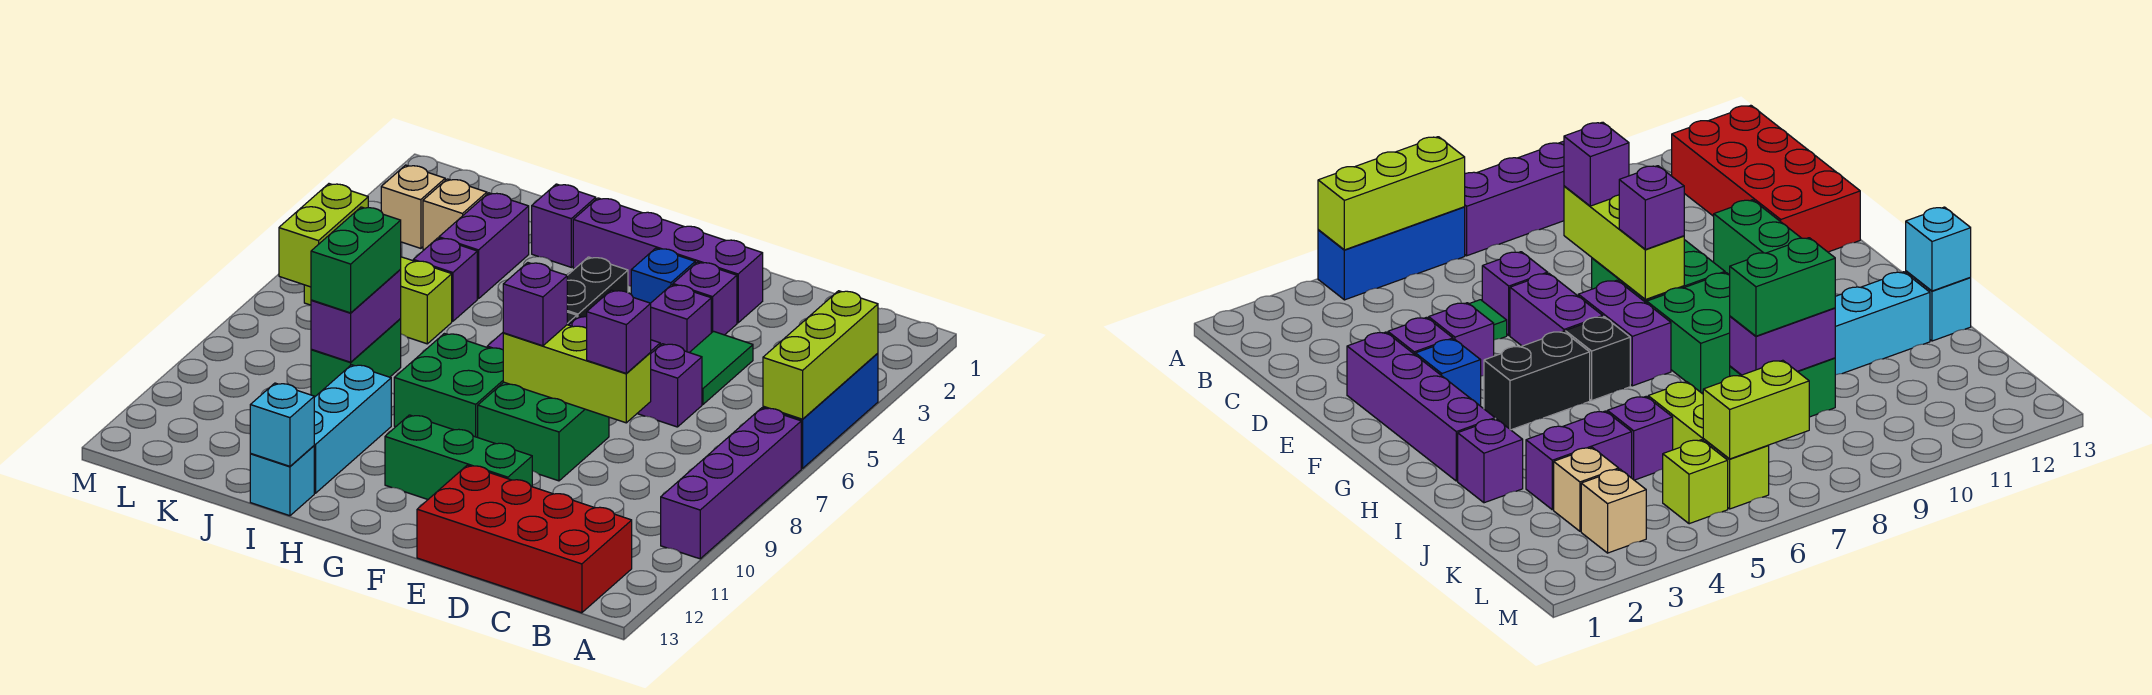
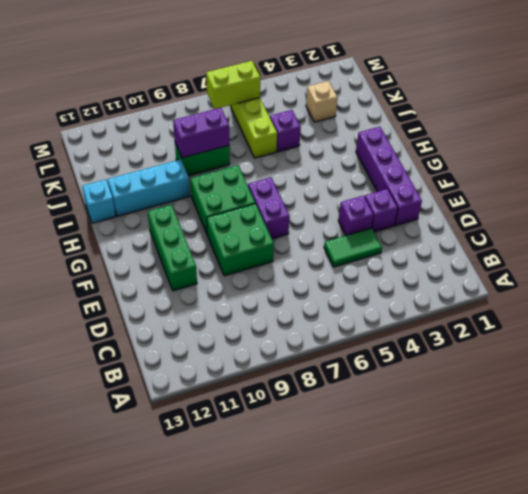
none -> blue brick A4:A6 level 1
none -> purple brick A7:A10 level 1
none -> red brick B12:E13 level 1
none -> purple brick D6 level 1

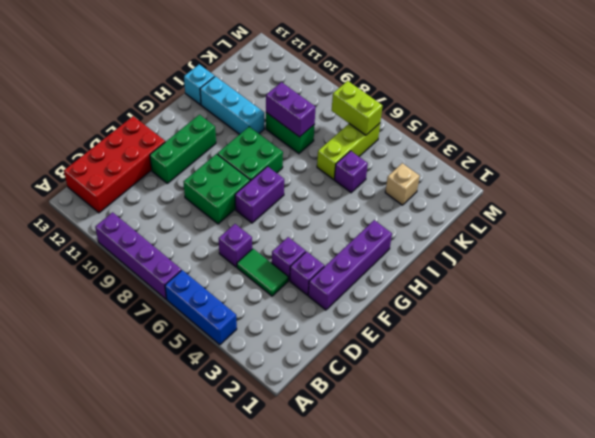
none -> purple brick E6:F6 level 1
none -> blue brick F3 level 1
none -> black brick G4:G5 level 1
none -> black brick G6 level 1

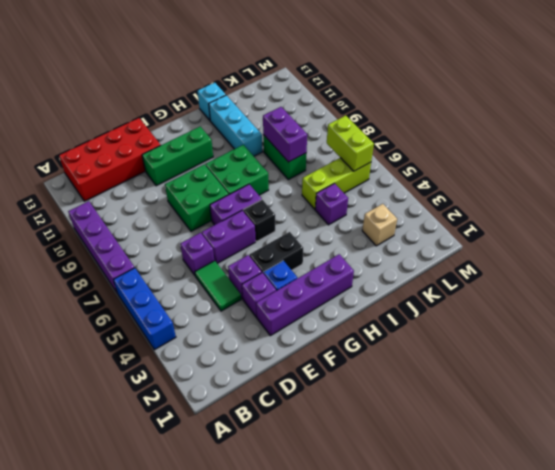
black brick F4:G4 level 1 -> black brick G4:G5 level 1
none -> purple brick I2 level 1
none -> purple brick J3:J4 level 1
none -> tan brick L3 level 1
none -> lime brick L5 level 1

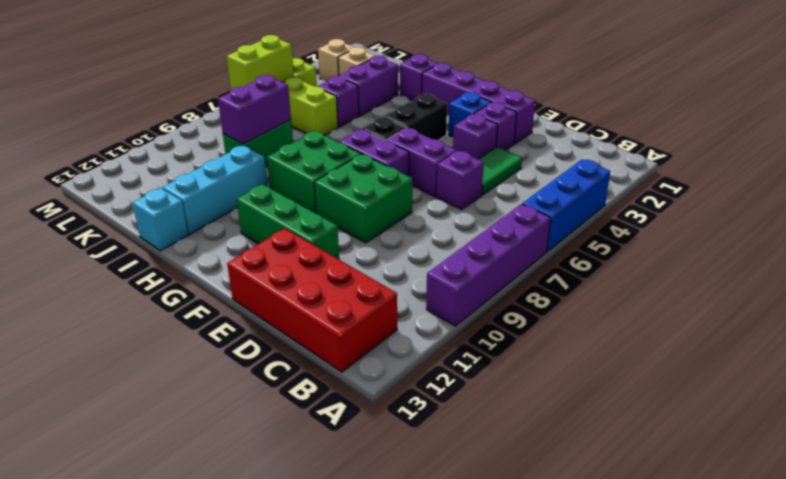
none -> lime brick A4:A6 level 2
none -> lime brick D8:F8 level 2
none -> cyan brick I13 level 2
none -> purple brick D8 level 3

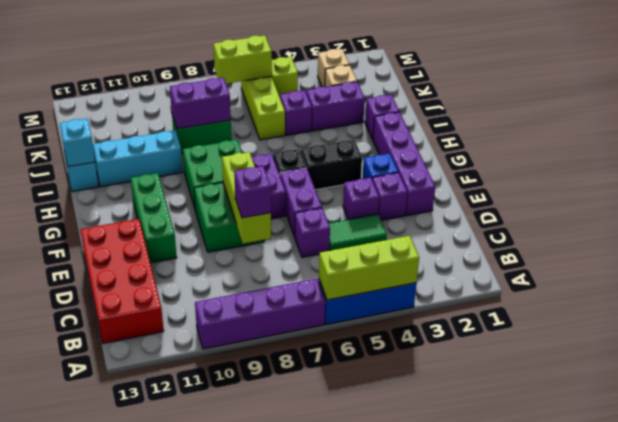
none -> purple brick F8 level 3
none -> green brick J8:J9 level 3

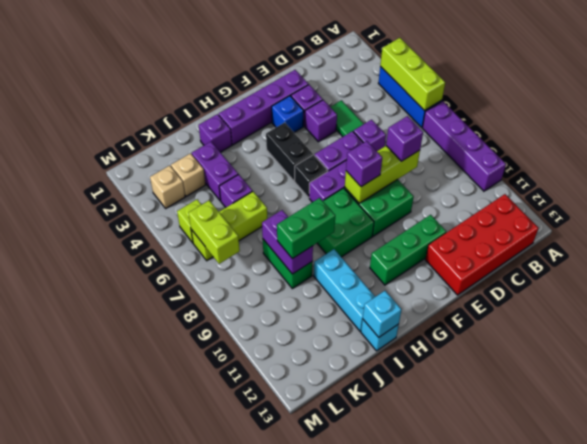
green brick I9:J9 level 3 -> green brick J8:J9 level 3

